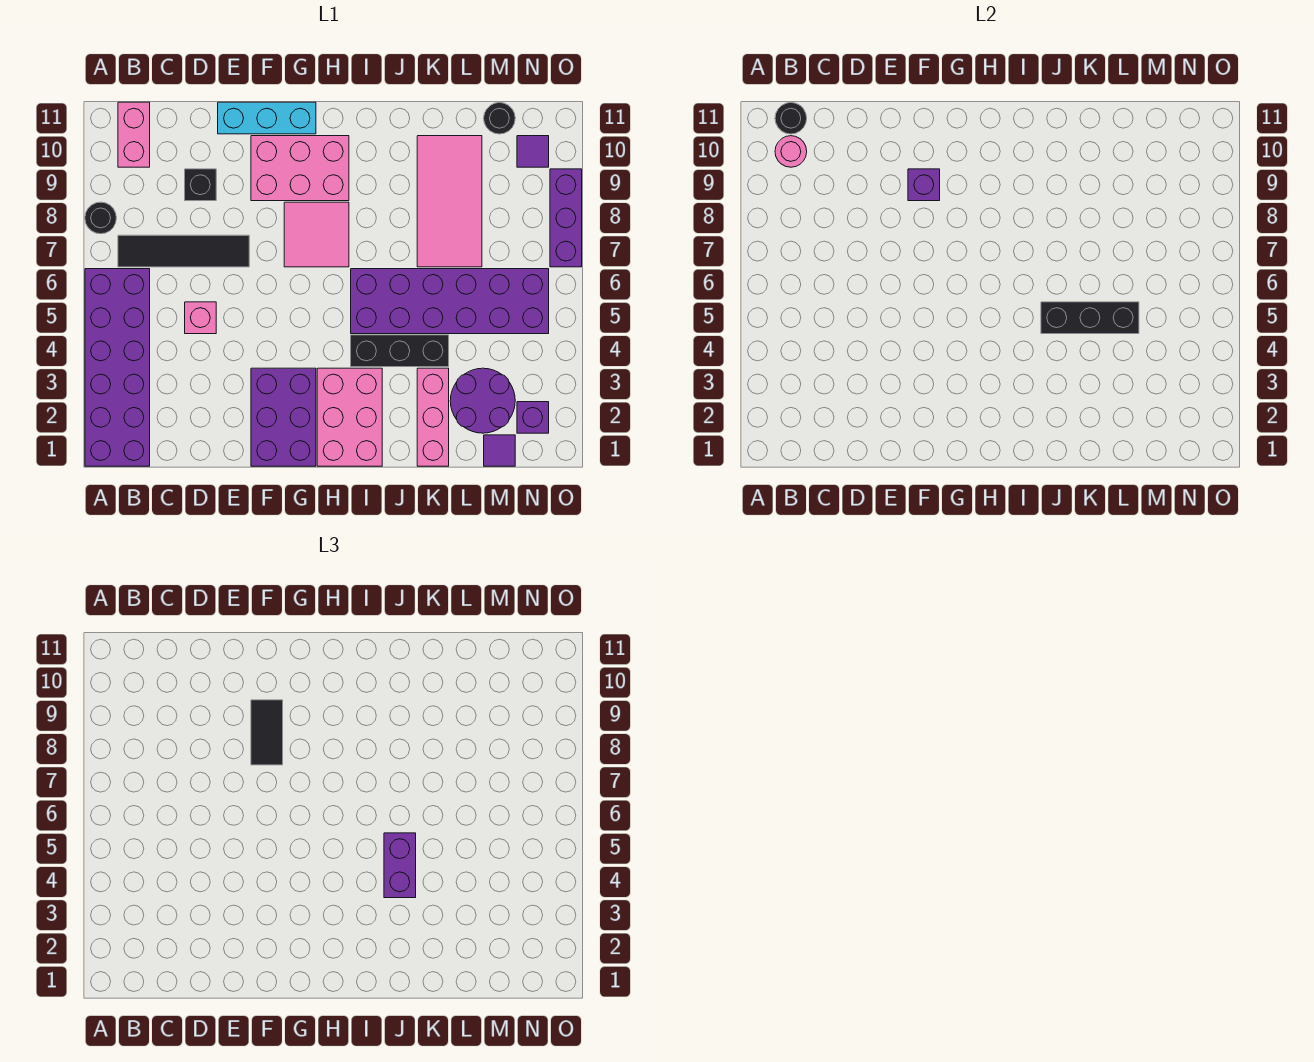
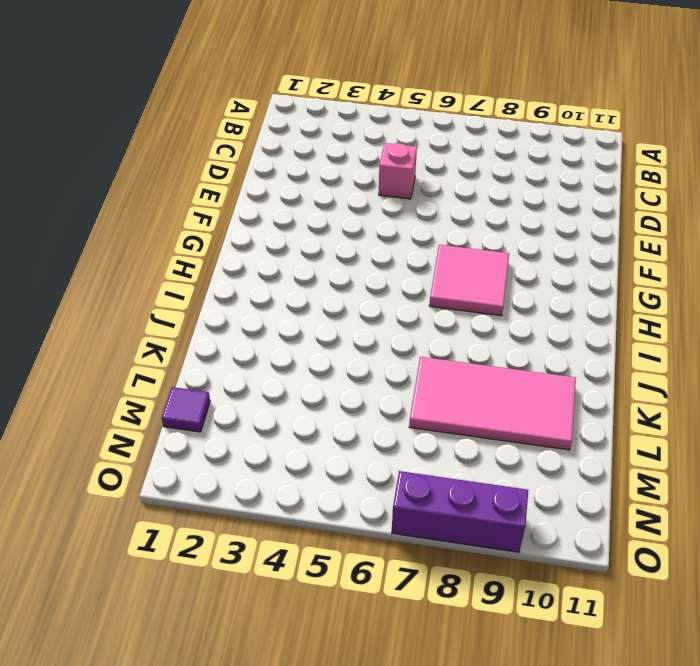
none -> purple brick A1:B6 level 1
none -> black round brick A8 level 1
none -> black tile B7:E7 level 1

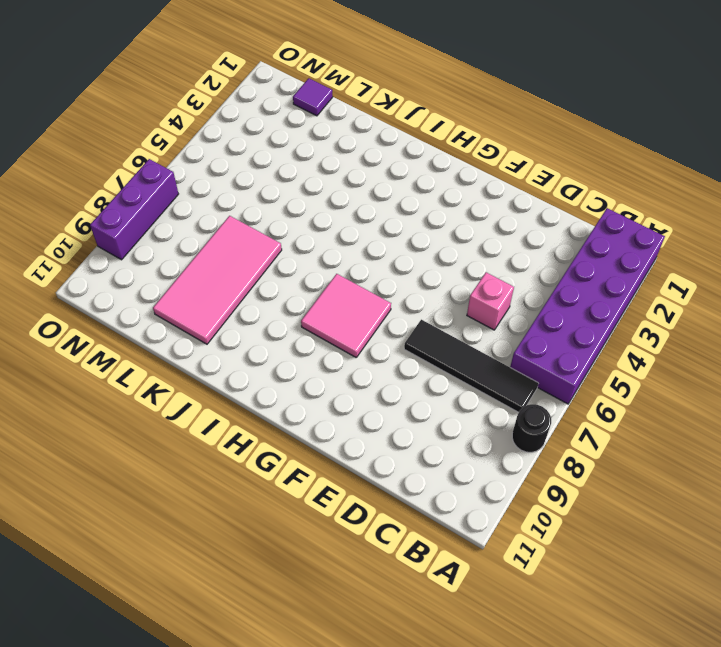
none -> pink brick B10:B11 level 1
none -> black brick D9 level 1
none -> cyan brick E11:G11 level 1

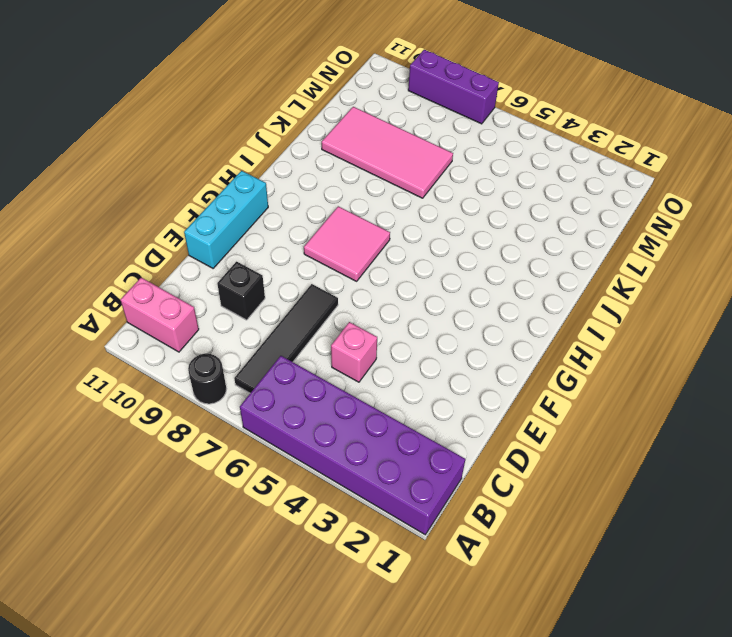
none -> purple brick F1:G3 level 1
none -> pink brick F9:H10 level 1
none -> pink brick H1:I3 level 1

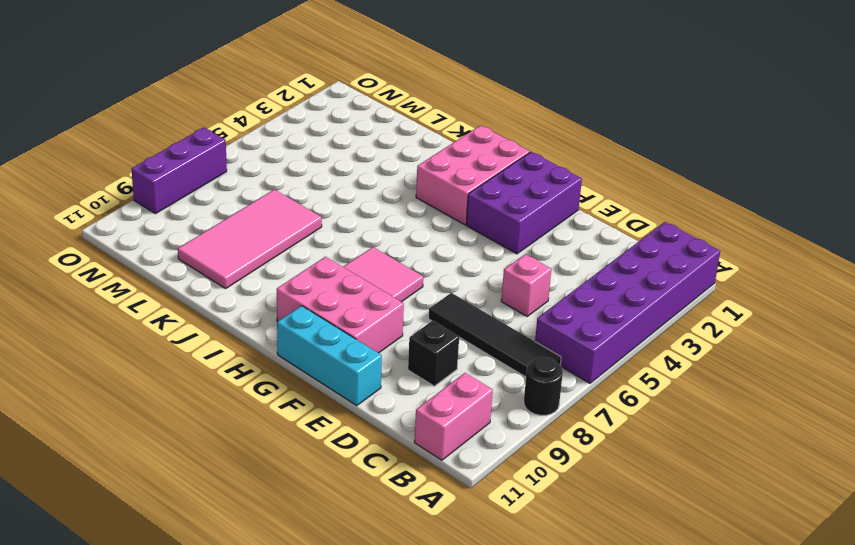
none -> black brick I4:K4 level 1
none -> purple brick I5:N6 level 1
none -> pink brick K1:K3 level 1

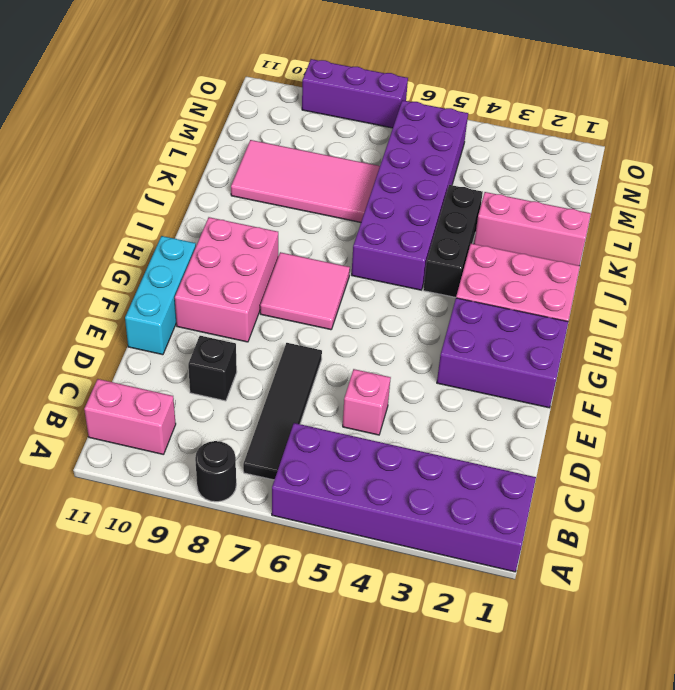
none -> purple round brick L2:M3 level 1
none -> purple tile M1 level 1
none -> black round brick M11 level 1

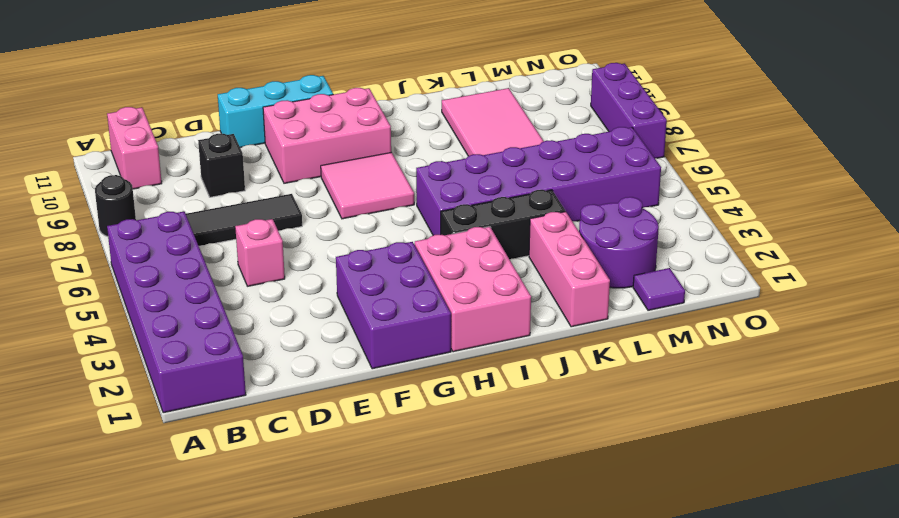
none -> black round brick M11 level 1
none -> purple brick N2 level 1
none -> purple tile N10 level 1

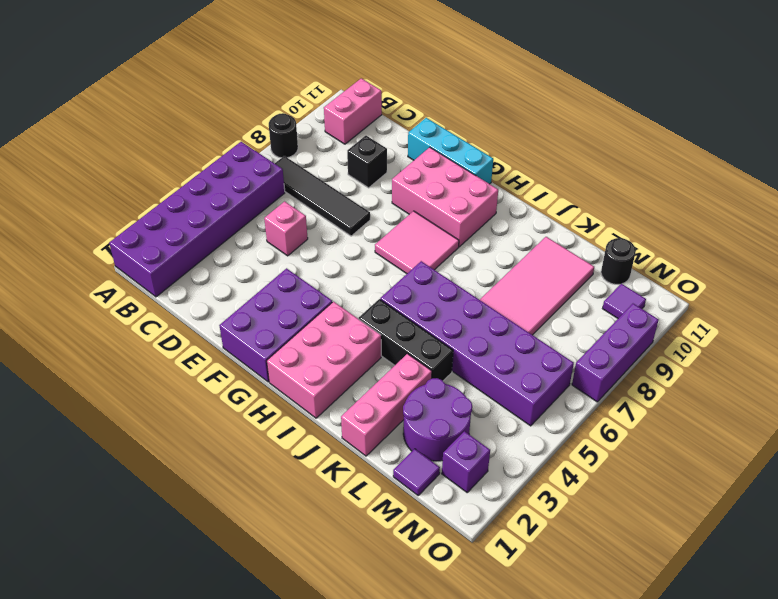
none -> pink round brick B10 level 2
none -> black round brick B11 level 2
none -> purple brick F9 level 2

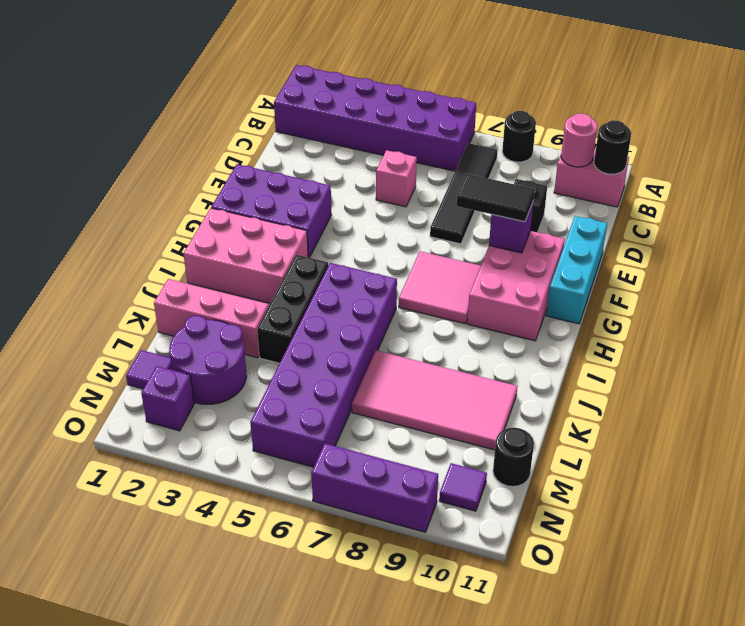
none -> black brick J5:L5 level 2
none -> purple brick J4:J5 level 3

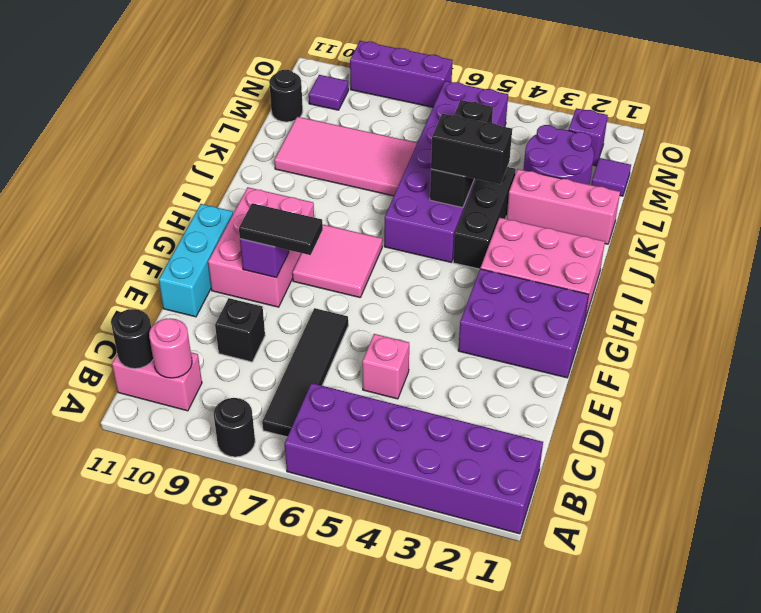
black brick J4:J5 level 3 -> purple brick J4:J5 level 3

